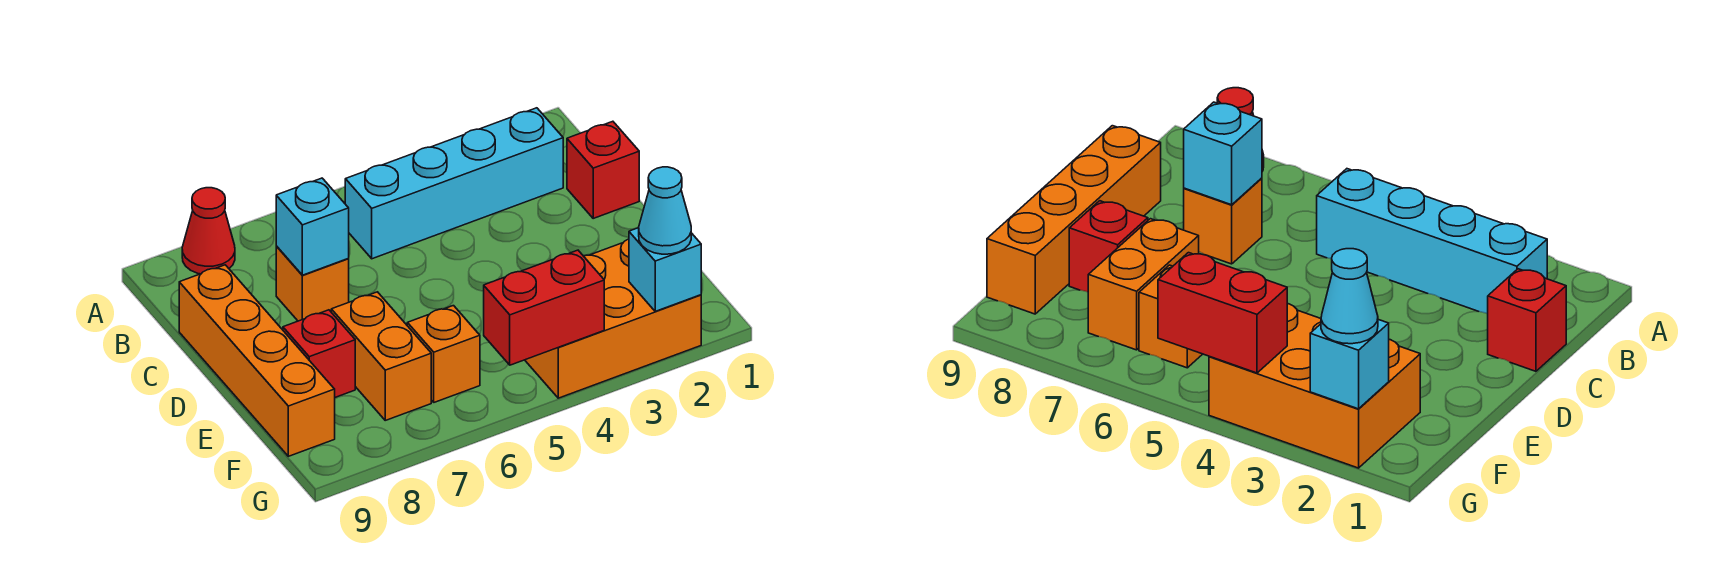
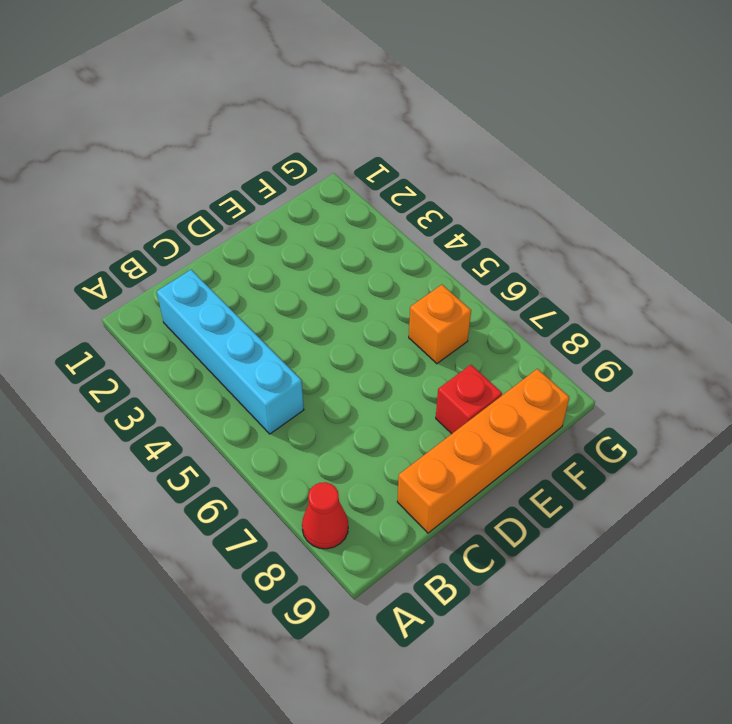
none -> red brick C1 level 1
none -> orange brick C7 level 1
none -> orange brick E7:F7 level 1

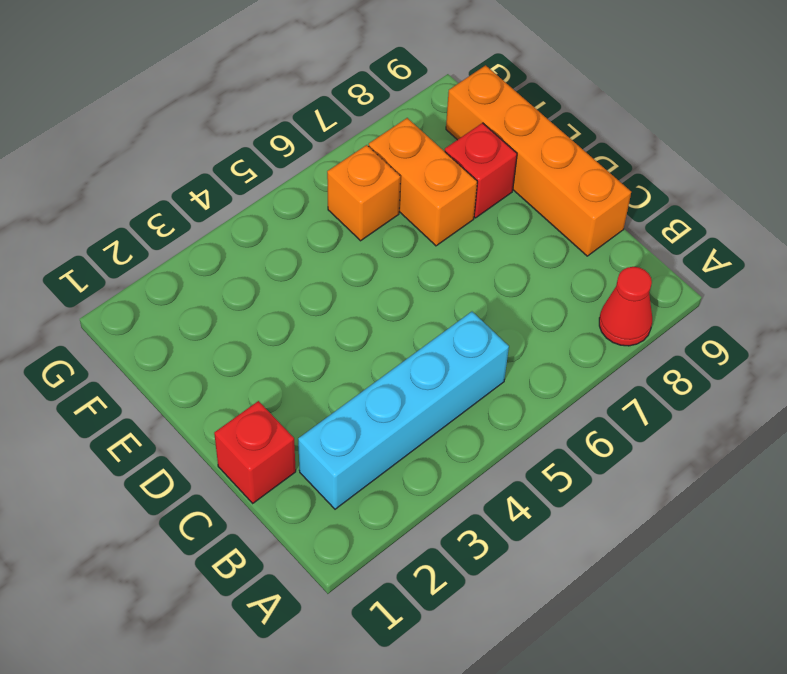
none -> orange brick C7 level 1
none -> orange brick F2:G4 level 1
none -> cyan brick C7 level 2

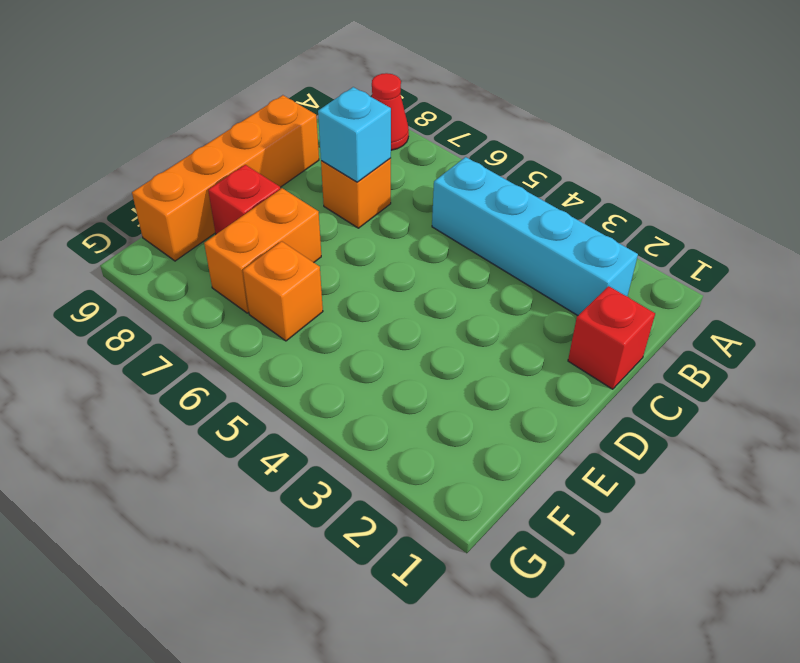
none -> orange brick F2:G4 level 1
none -> cyan brick G2 level 2
none -> red brick G4:G5 level 2

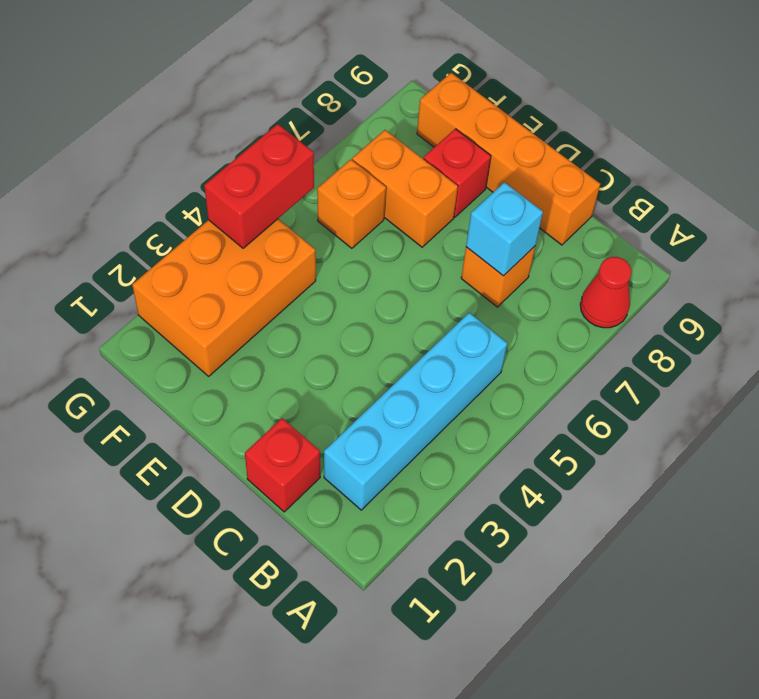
none -> cyan brick G2 level 2
none -> cyan cone G2 level 3

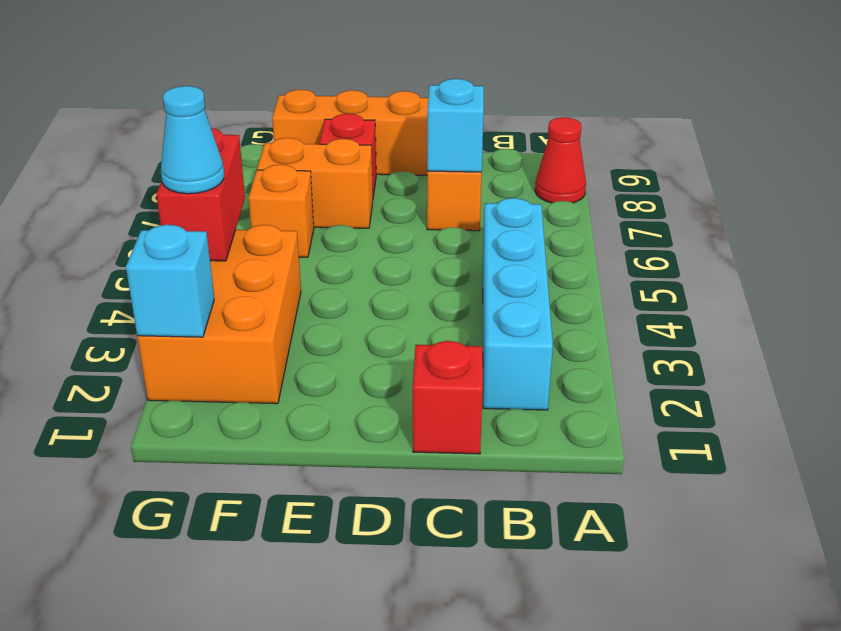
cyan cone G4 level 3 -> cyan cone G2 level 3

